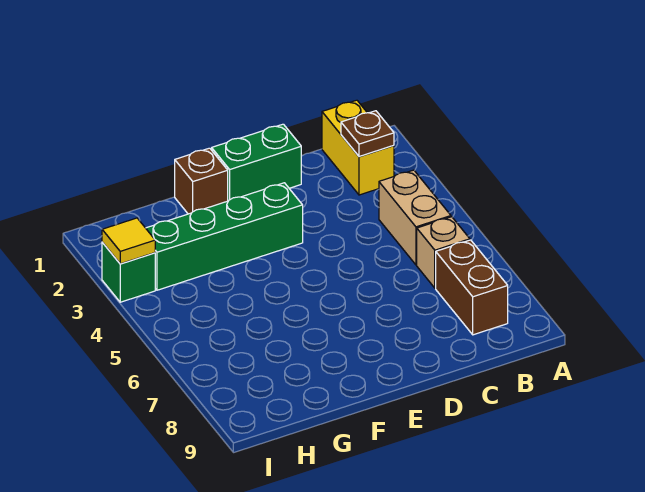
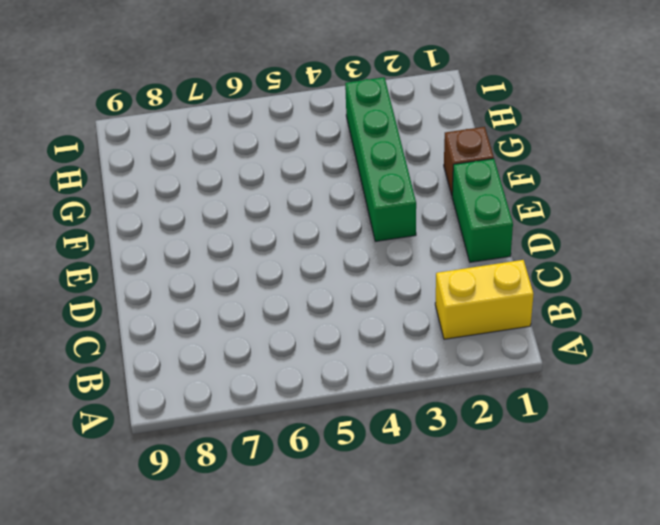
none -> tan brick B4:B5 level 1
none -> tan brick B6 level 1

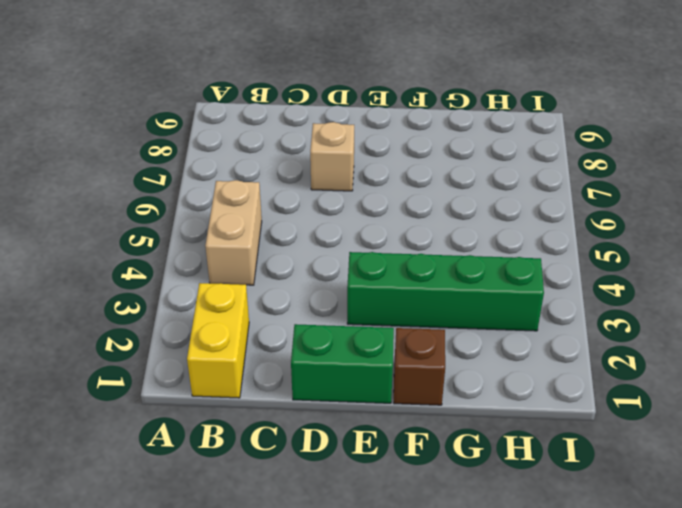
tan brick D7 level 1 -> tan brick B6 level 1
none -> brown brick B7:B8 level 1
none -> green brick I3 level 1

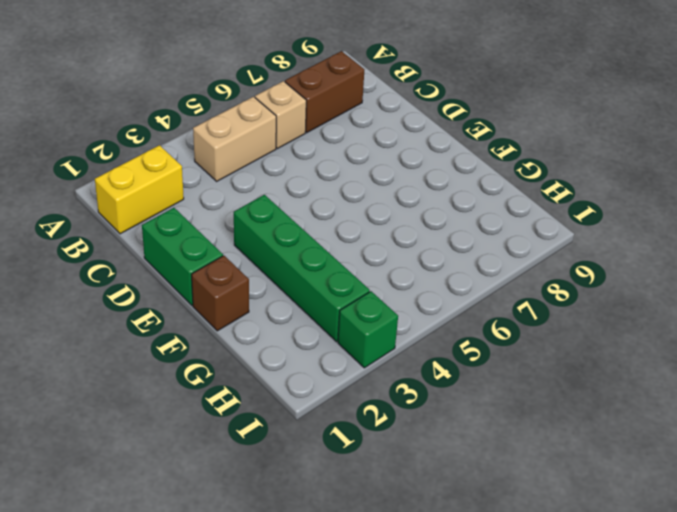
none -> brown plate B2 level 2
none -> yellow tile I3 level 2

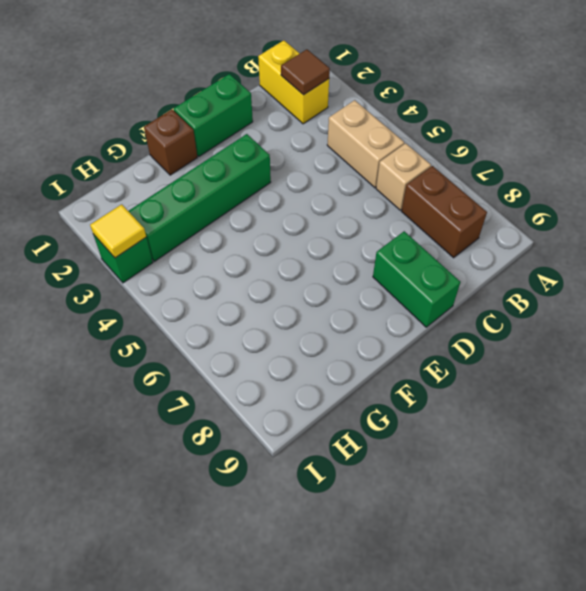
brown tile B2 level 2 -> brown plate B2 level 2
green brick D8:D9 level 1 -> none

